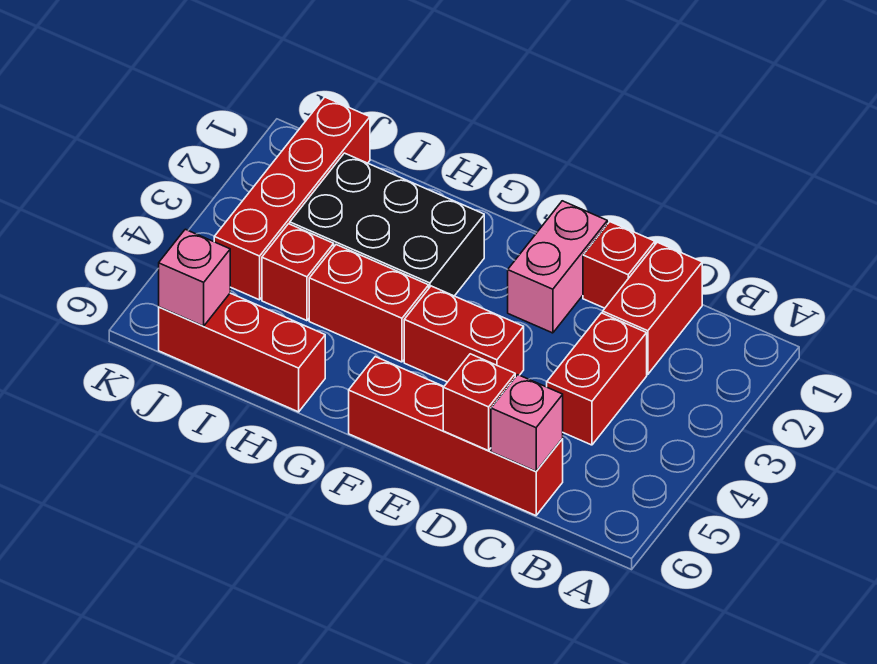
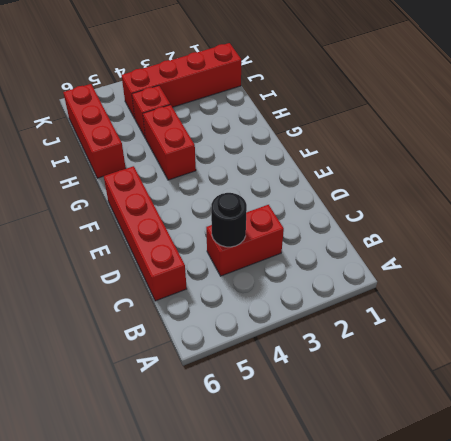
black round brick C4 level 2 -> none
none -> red brick C1:C2 level 1
none -> red brick D1 level 1
none -> pink brick E1:E2 level 1

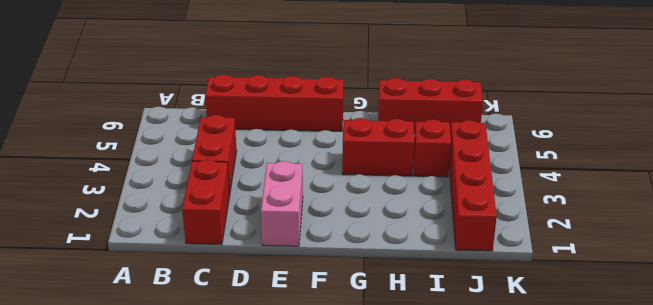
none -> red brick D1 level 1
none -> red brick E4:F4 level 1
none -> black brick G2:I3 level 1

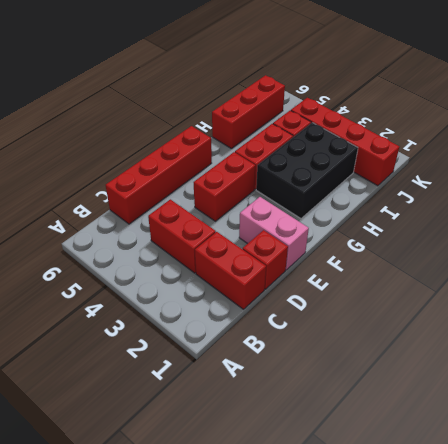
none -> pink brick C6 level 2
none -> red brick D6 level 2
none -> pink brick J6 level 2

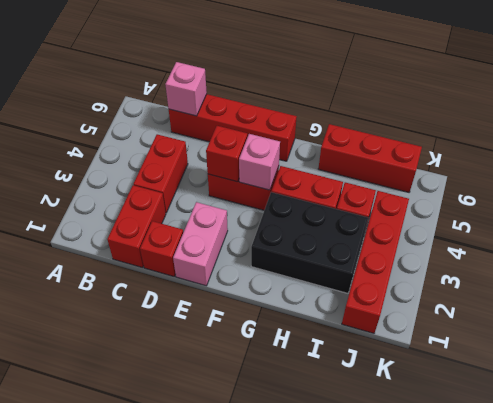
red brick E4 level 2 -> red brick D6 level 2
pink brick F4 level 2 -> pink brick J6 level 2

